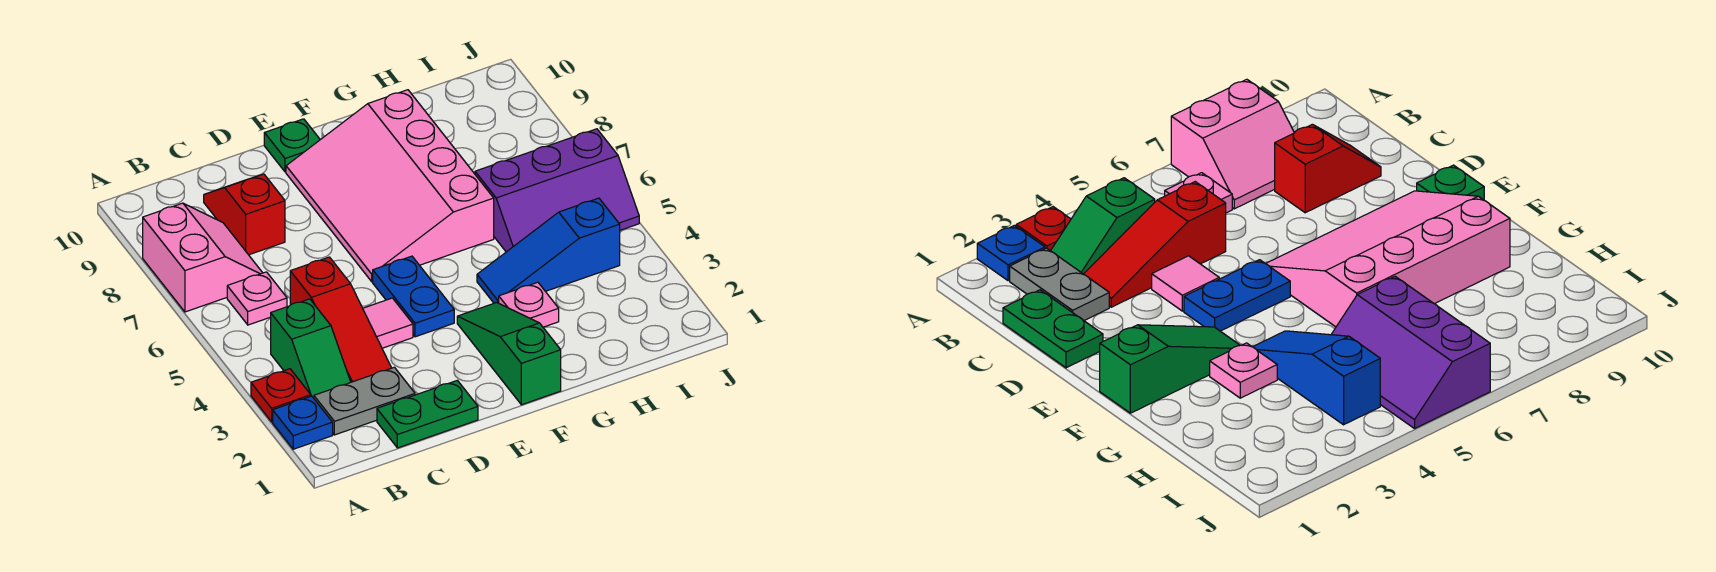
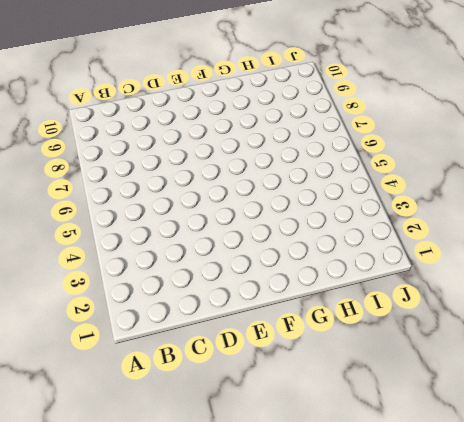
none -> blue plate A2 level 1
none -> red plate A3 level 1
none -> pink slope A7:B8 level 1 top A

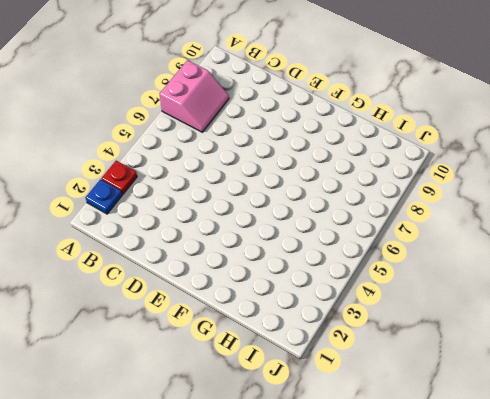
none -> grey plate B2:C2 level 1
none -> green slope B3:B4 level 1 top 4
none -> pink plate B6 level 1

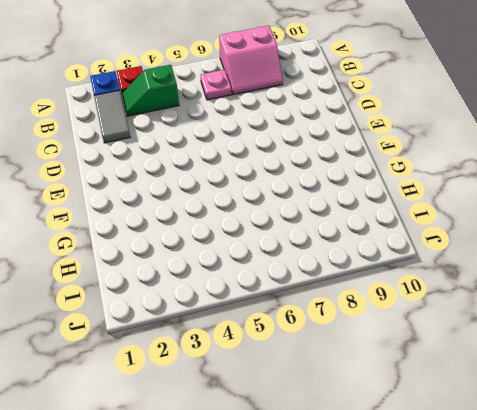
grey tile B2:C2 level 1 -> grey plate B2:C2 level 1
none -> green plate C1:D1 level 1
none -> red slope C3:C5 level 1 top 5
none -> red slope C8:C9 level 1 top 8

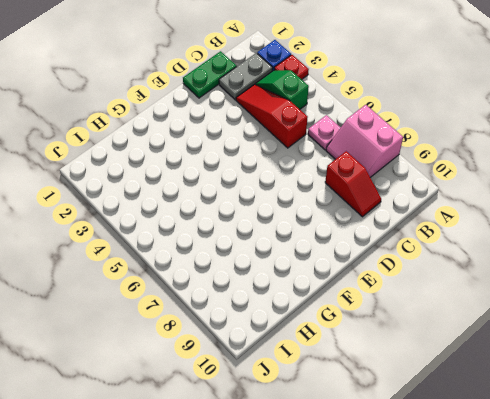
none -> pink tile D4 level 1
none -> blue plate E4:E5 level 1
none -> pink slope E6:G9 level 1 top G

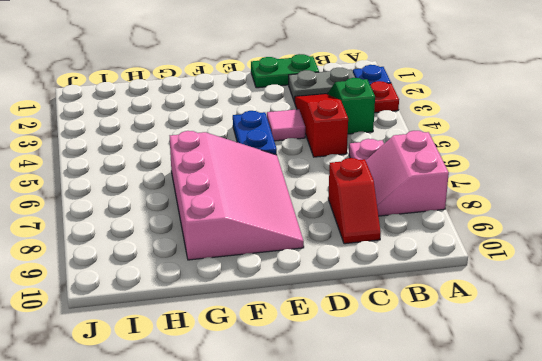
none -> green plate E10 level 1
none -> green slope F1:F3 level 1 top 1
none -> pink plate G3 level 1

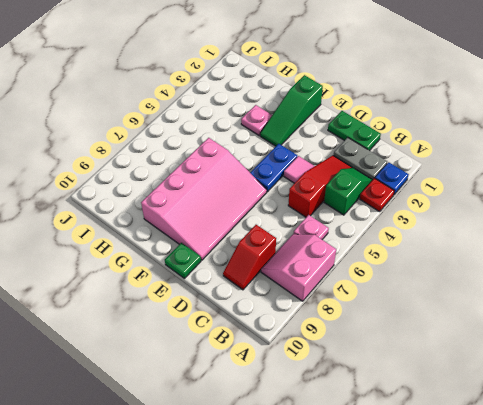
none -> blue slope G4:I4 level 1 top I
none -> purple slope H5:J6 level 1 top 6

